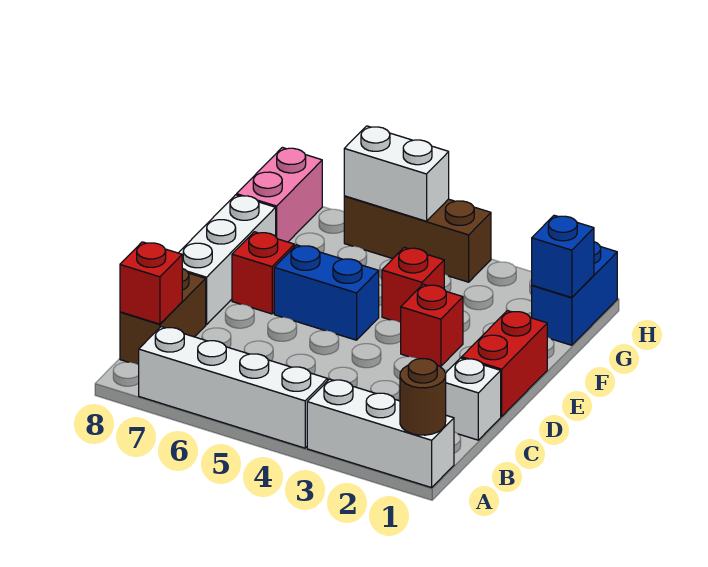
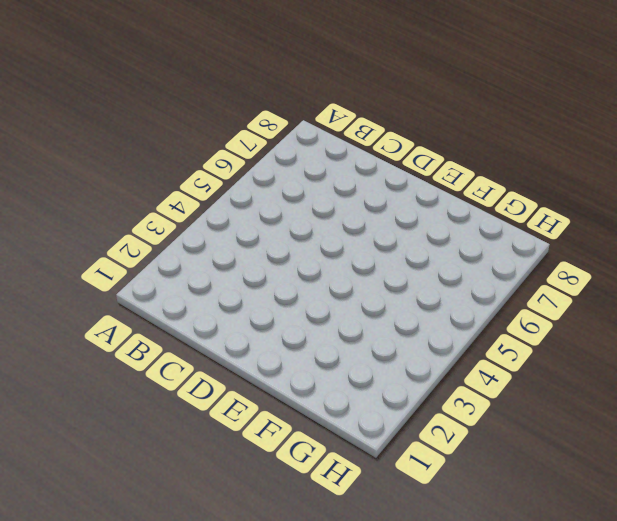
none -> white brick A1:A3 level 1
none -> white brick A4:A7 level 1
none -> brown brick B8:C8 level 1

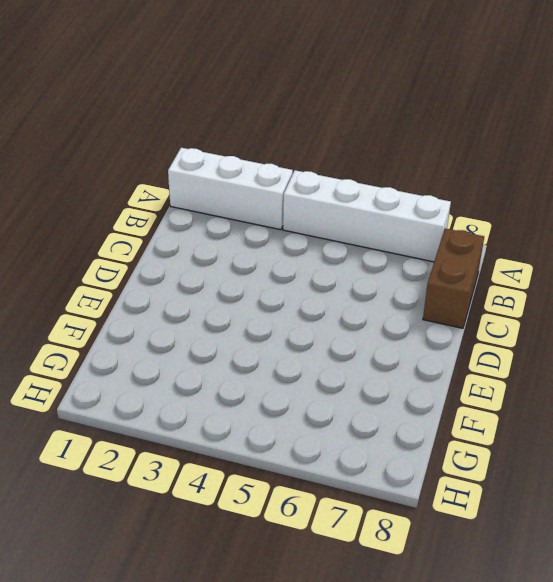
none -> white brick C1 level 1
none -> red brick D1:E1 level 1
none -> white brick D8:F8 level 1

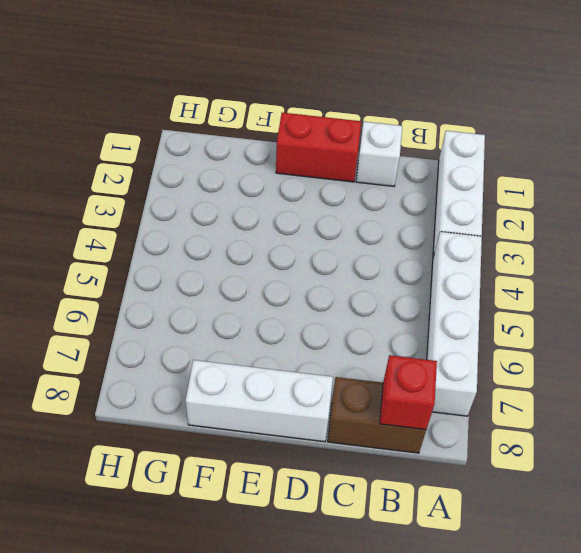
none -> red brick E3 level 1
none -> blue brick E5:E6 level 1
none -> red brick E7 level 1

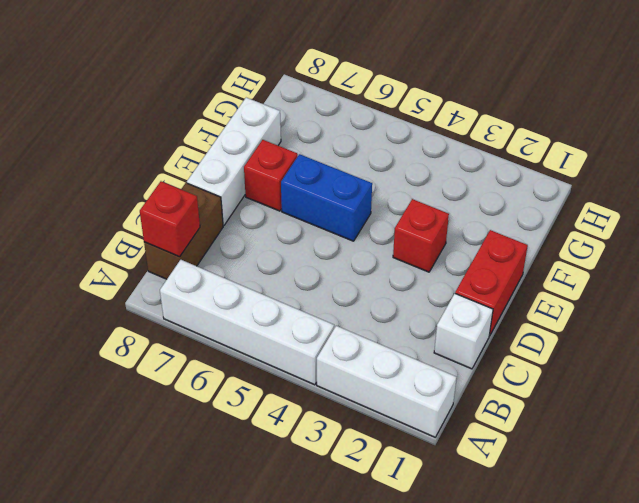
none -> red brick F4 level 1
none -> blue brick G1:H1 level 1
none -> pink brick G8:H8 level 1

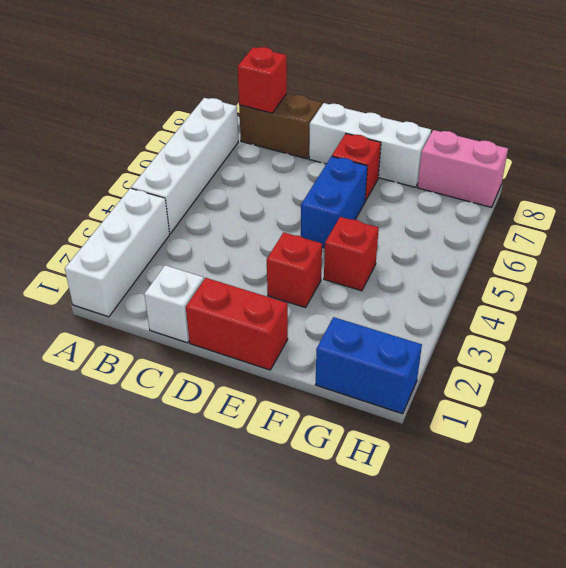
none -> brown brick H4:H6 level 1
none -> brown round brick A1 level 2
none -> blue brick G1 level 2

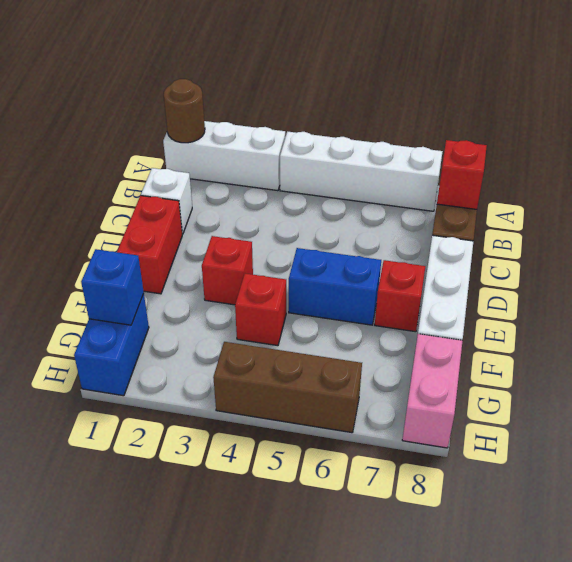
none -> white brick H5:H6 level 2

